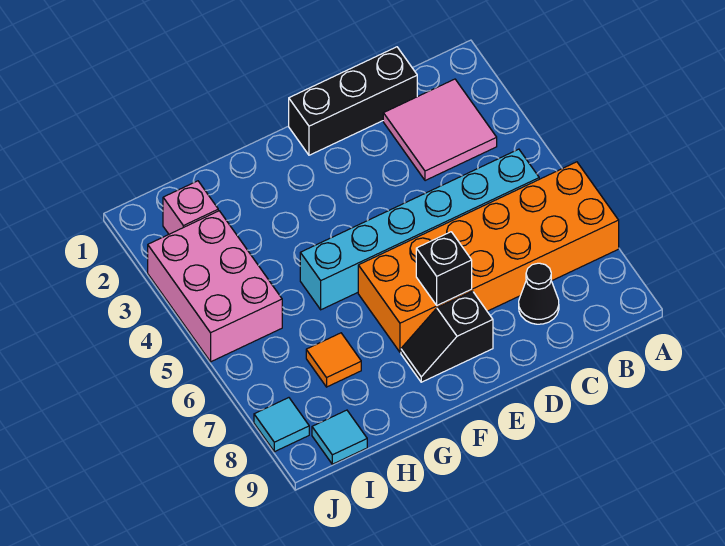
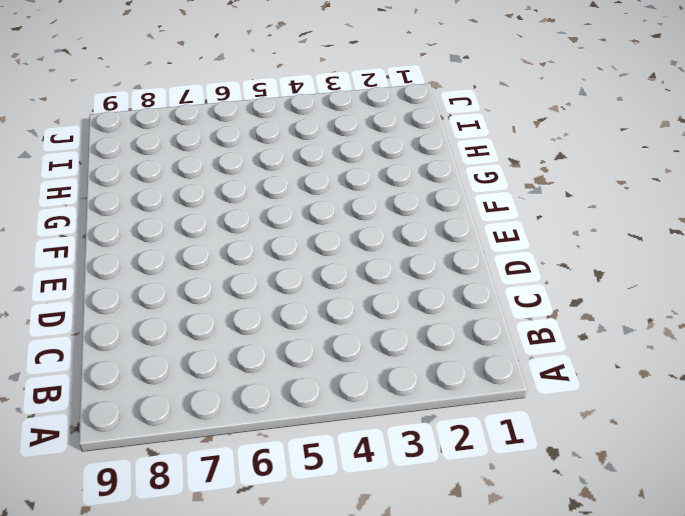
none -> orange brick A6:F7 level 1
none -> pink tile B2:C3 level 1
none -> cyan brick B5:G5 level 1

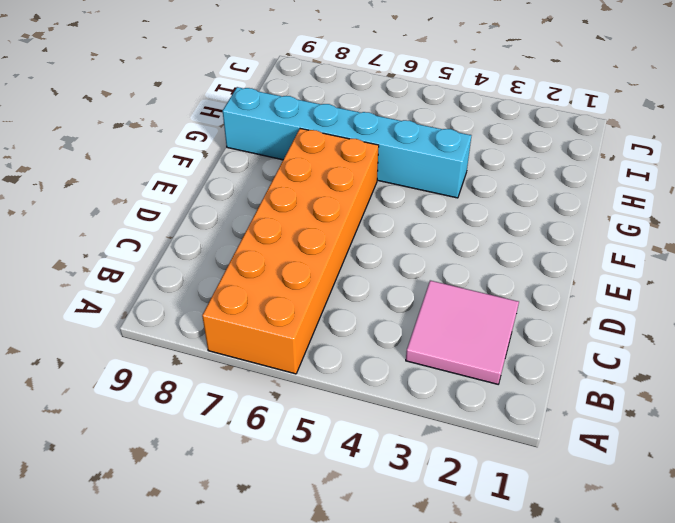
cyan brick G4:G9 level 1 -> cyan brick B5:G5 level 1
none -> black brick C1:E1 level 1
none -> black cone C8 level 1
none -> black slope E8:F8 level 1 top E

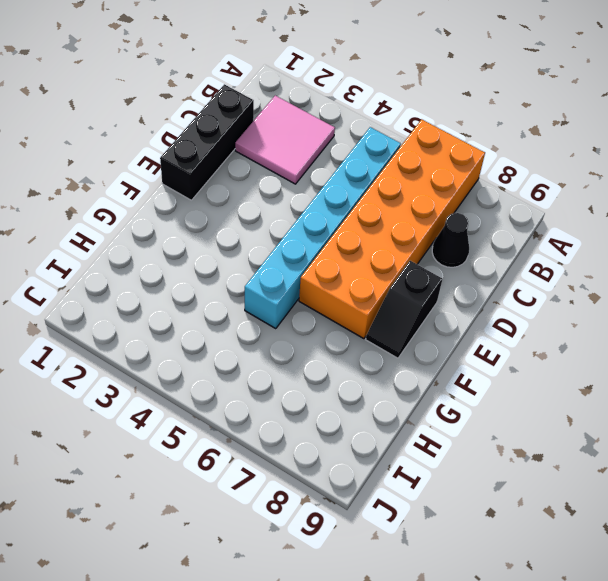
none -> orange tile H7 level 1
none -> pink brick I2 level 1
none -> pink brick I3:J5 level 1

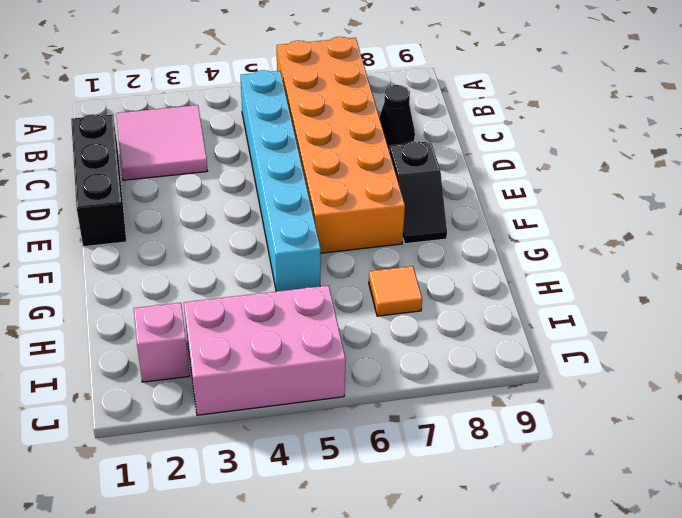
none -> cyan tile I9 level 1
none -> cyan tile J8 level 1
none -> black brick E7 level 2

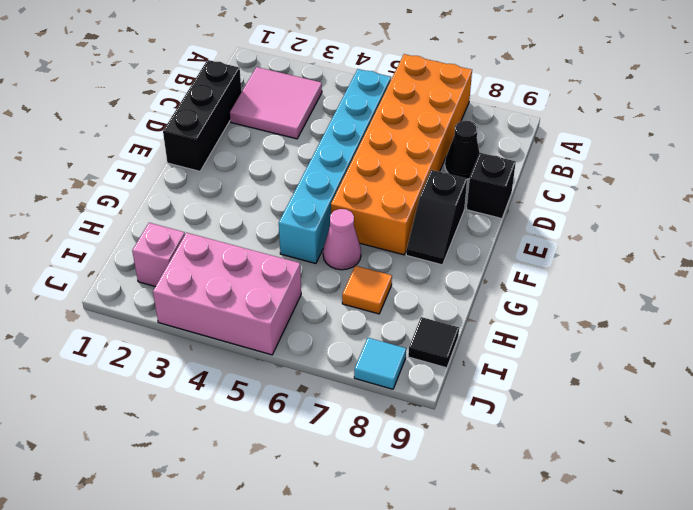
black brick D9 level 1 -> black brick E7 level 2
pink cone G6 level 1 -> none
black tile I9 level 1 -> cyan tile I9 level 1

